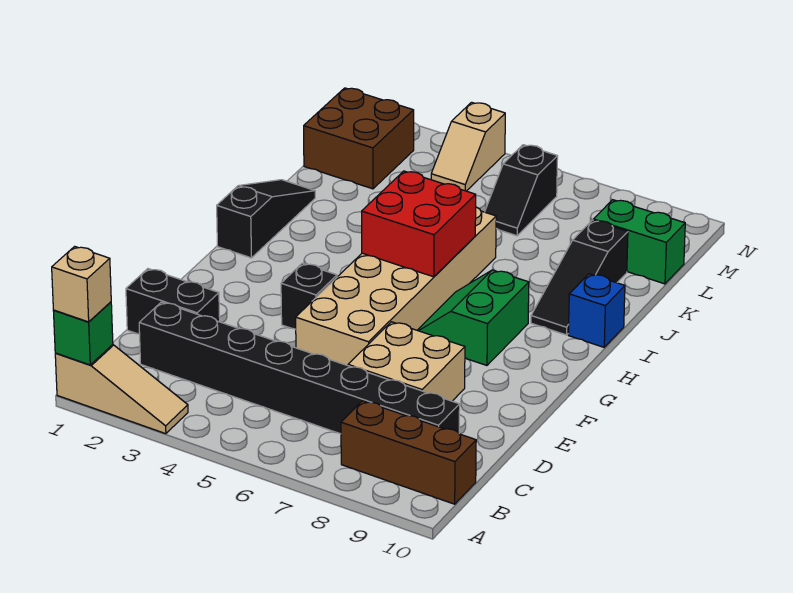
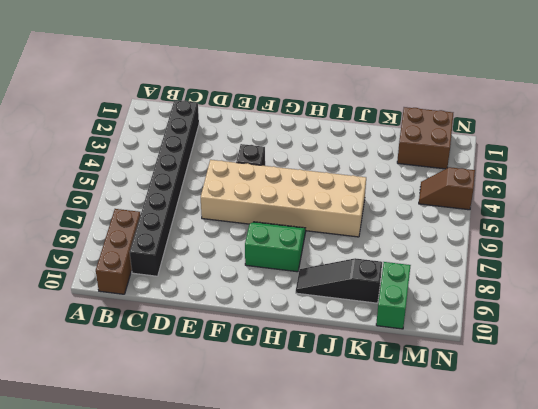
brown slope M4:N4 level 1 top N -> tan slope M4:N4 level 1 top N
none -> tan slope A1:A3 level 1 top 1
none -> black brick D1:D2 level 1
none -> tan brick D7:E8 level 1

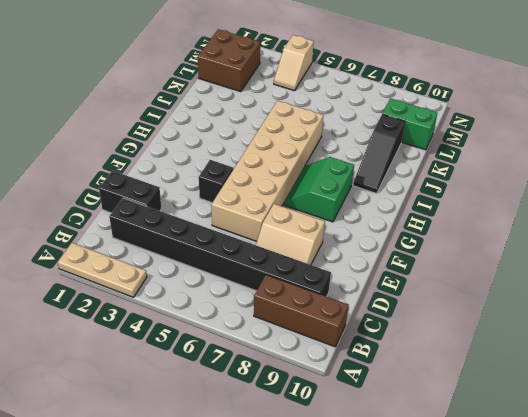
tan plate A1:A3 level 1 -> tan slope A1:A3 level 1 top 1
tan slope D7:E8 level 1 top E -> tan brick D7:E8 level 1
none -> black slope H1:J1 level 1 top H
none -> blue brick I10 level 1
none -> black slope L6:M6 level 1 top M

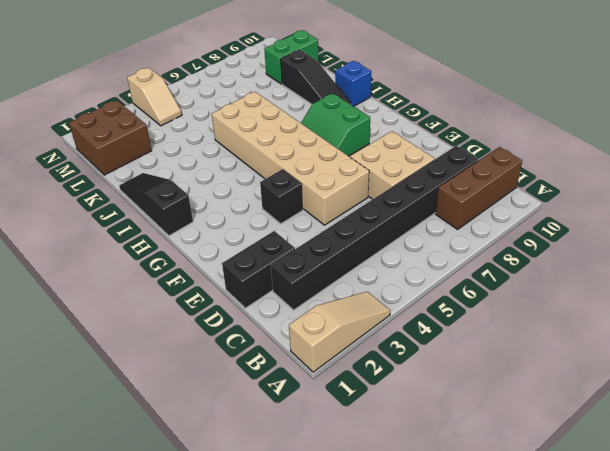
none -> black slope L6:M6 level 1 top M
none -> green brick A1 level 2
none -> red brick H5:I6 level 2

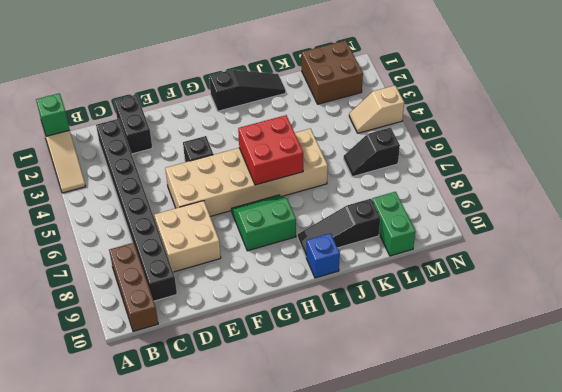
none -> tan brick A1 level 3

